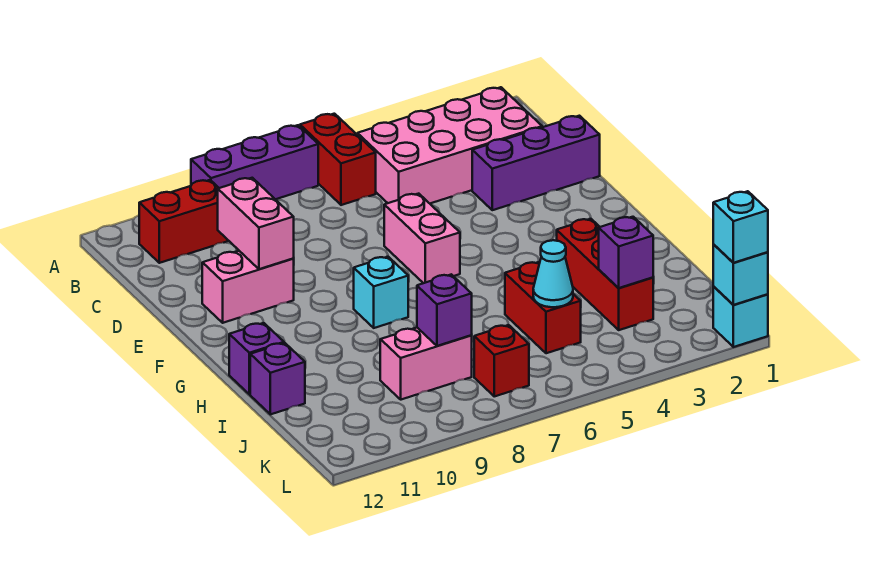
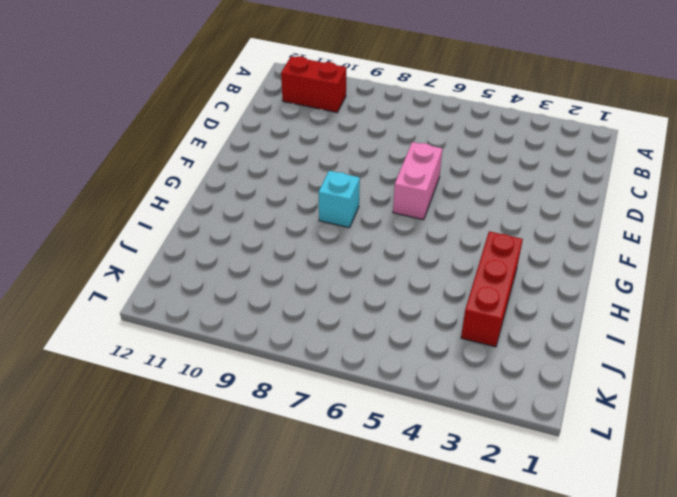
none -> red brick A6:B6 level 1
none -> purple brick A7:A9 level 1
none -> pink brick B2:C5 level 1

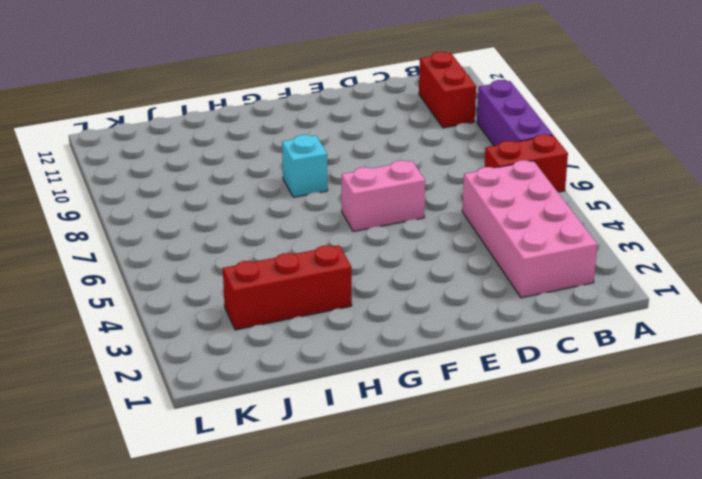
none -> purple brick D1:D3 level 1
none -> pink brick E10:E11 level 1
none -> purple brick H12 level 1

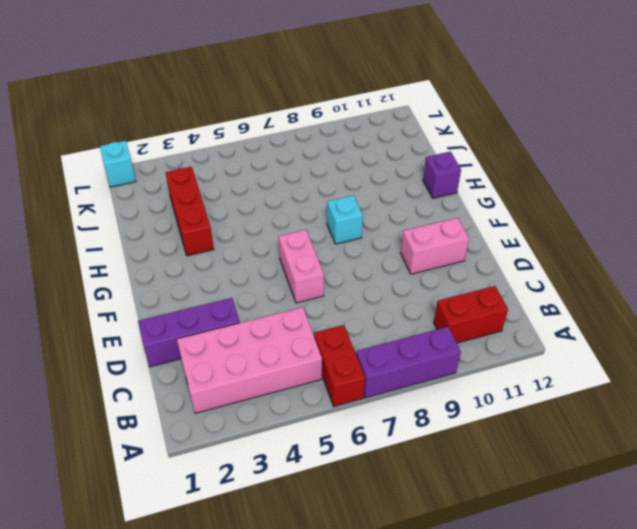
none -> red brick I5:J5 level 1
none -> purple brick I12 level 1
none -> pink brick J8:J9 level 1

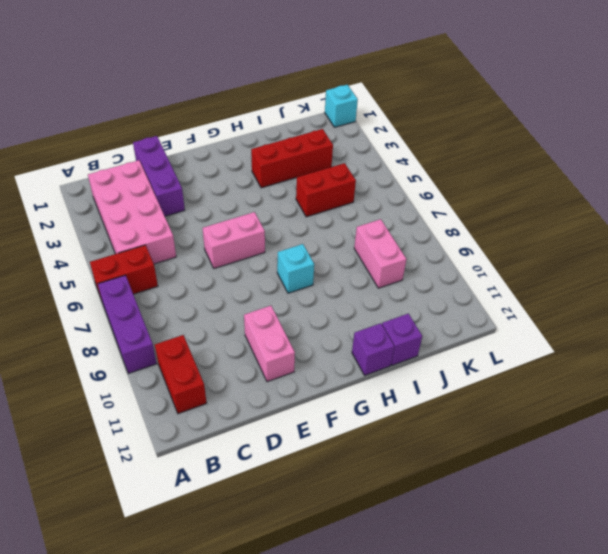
none -> red brick K7 level 1
none -> pink brick D10:E10 level 2
none -> purple brick J3 level 2

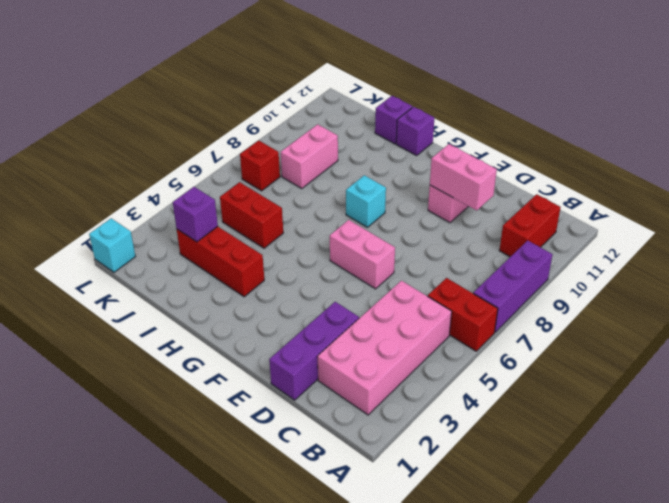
none -> cyan cone J5 level 2
none -> purple brick J8 level 2
none -> cyan brick L1 level 2

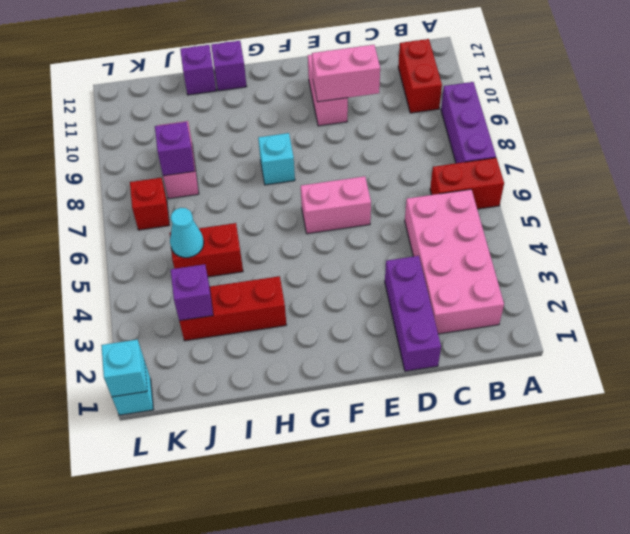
none -> cyan brick L1 level 3

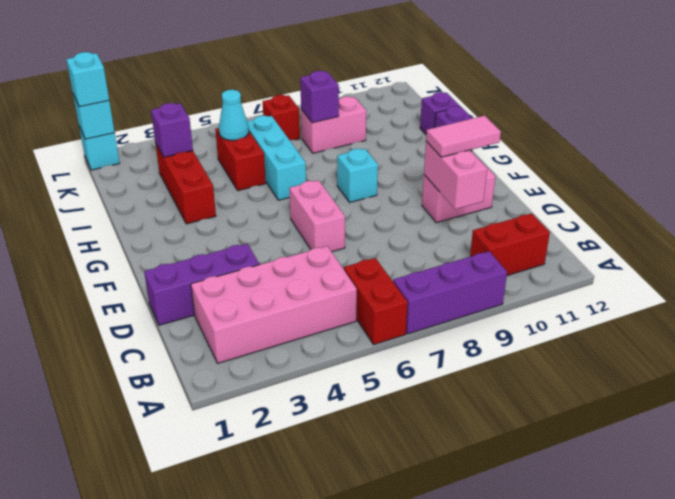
pink tile E10:E11 level 3 -> none
cyan brick H6:J6 level 1 -> none

